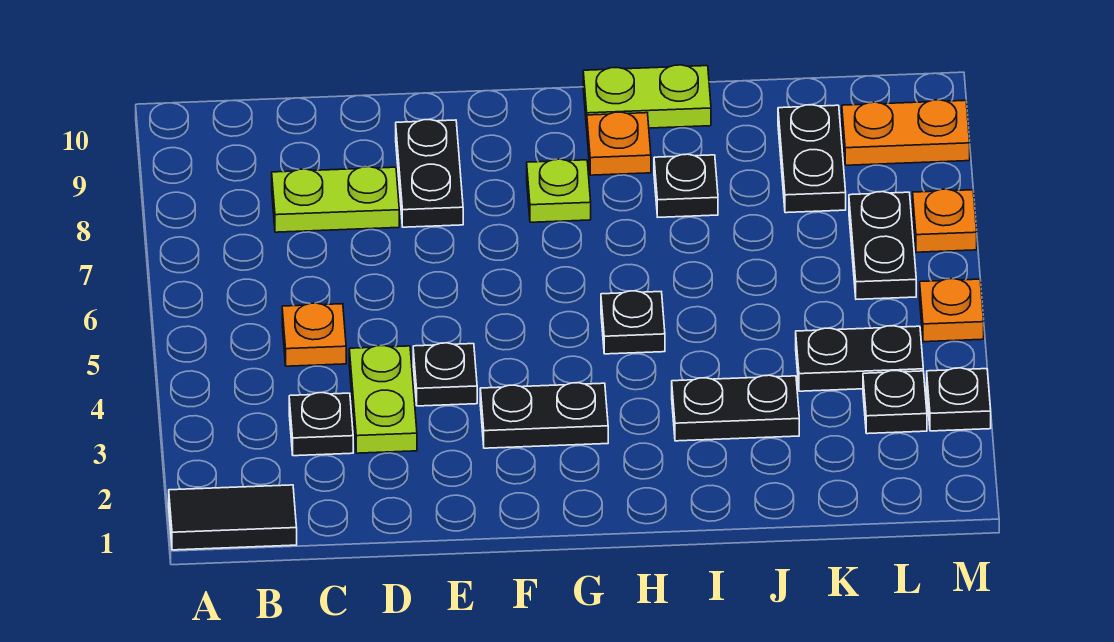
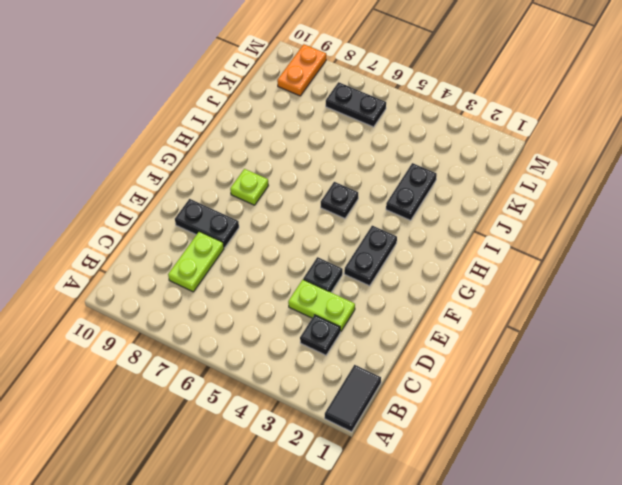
none -> orange plate C5 level 1
none -> orange plate H9 level 1
none -> lime plate H10:I10 level 1

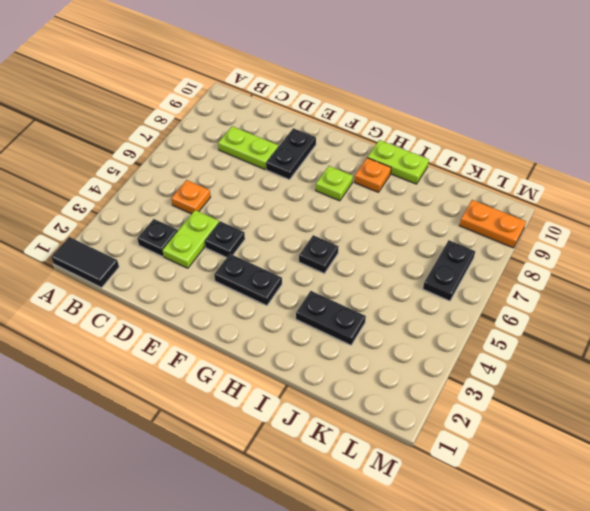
none -> black plate I8 level 1
none -> black plate K4:L4 level 1
none -> black plate K8:K9 level 1

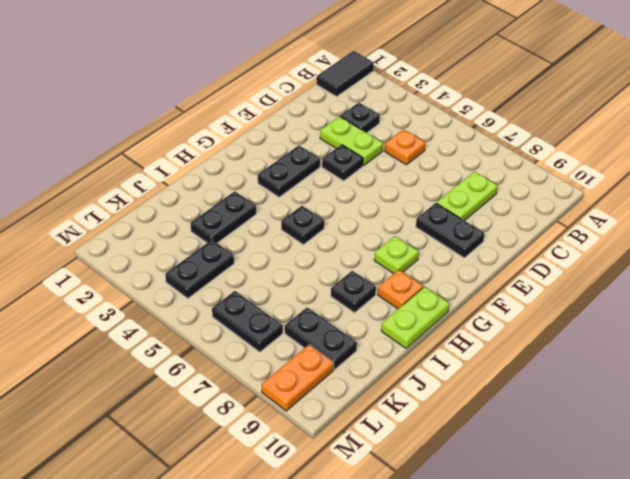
none -> black plate L3 level 1
none -> black plate M3 level 1
none -> orange plate M5 level 1

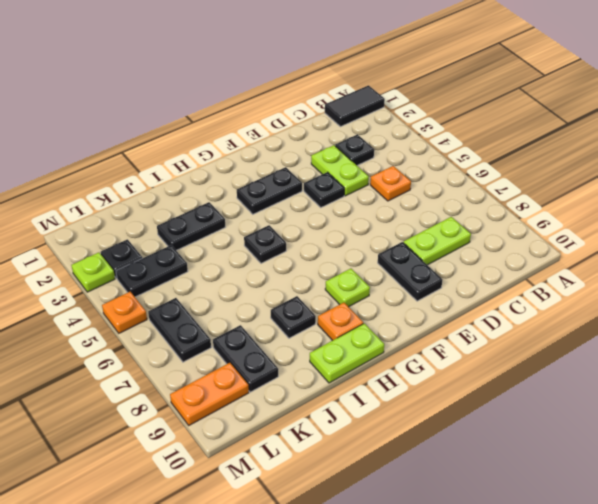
lime plate M3 level 1 -> black plate M3 level 1
none -> orange plate M7 level 1

